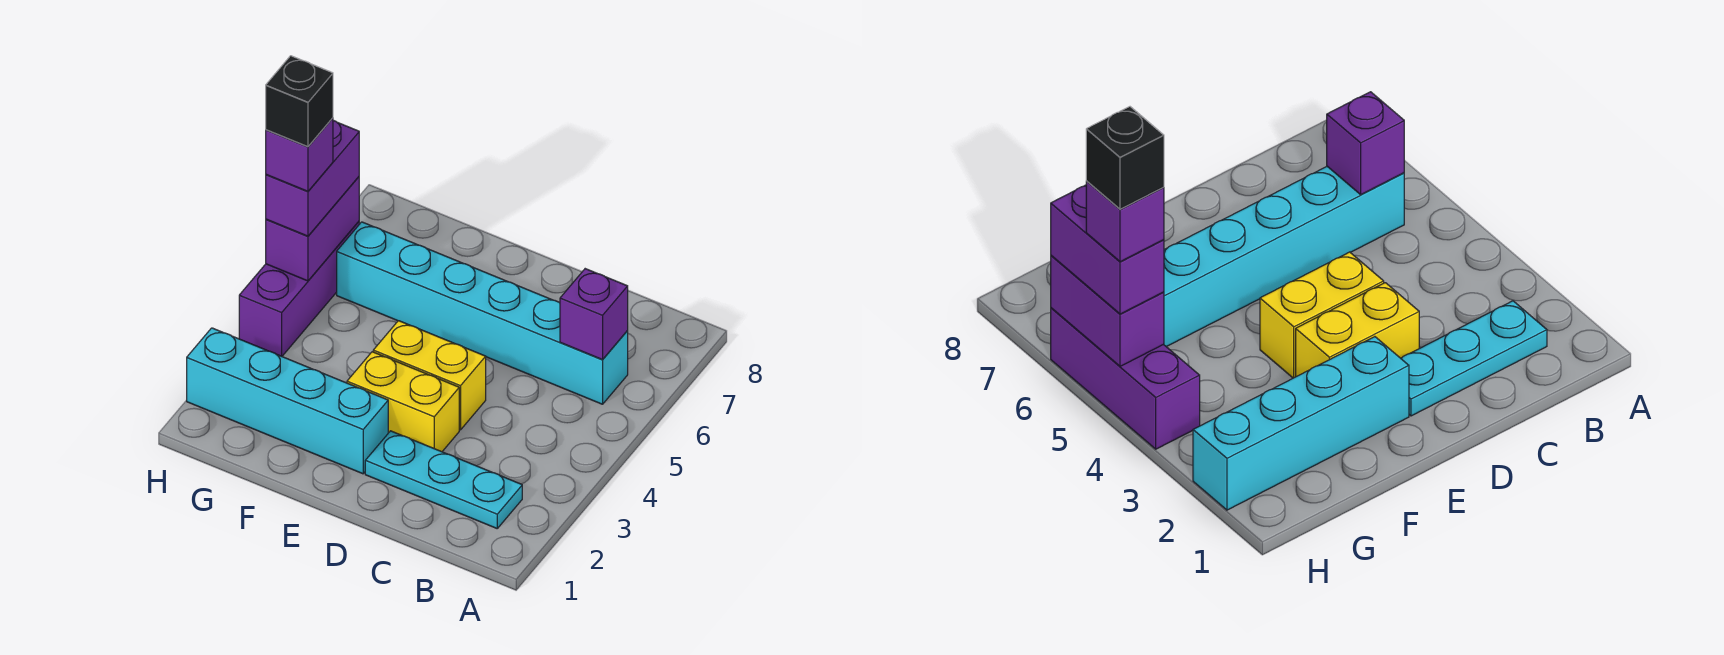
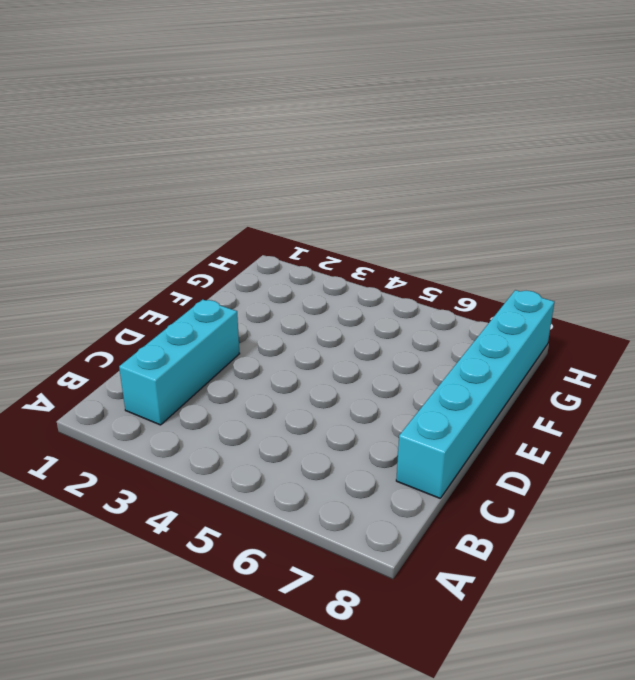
cyan brick B2:D2 level 1 -> cyan plate B2:D2 level 1
cyan brick C8:H8 level 1 -> cyan brick B6:G6 level 1
none -> yellow brick D3:E3 level 1
none -> yellow brick D4:E4 level 1

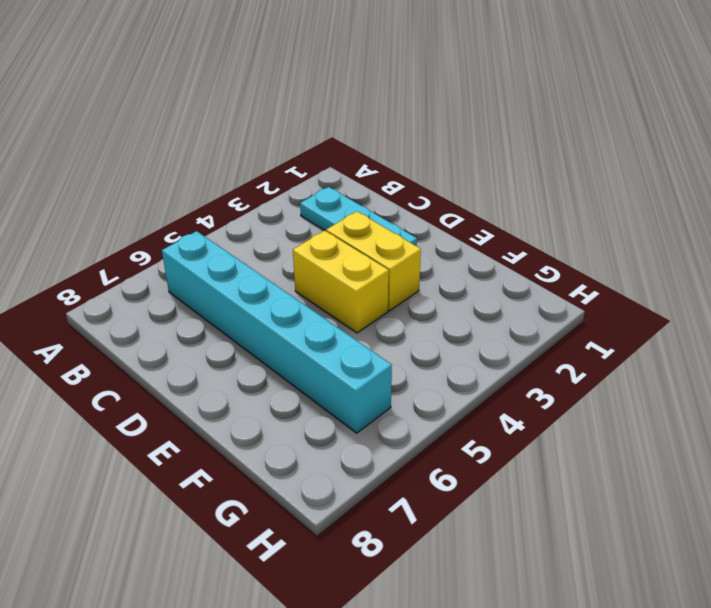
none -> cyan brick E2:H2 level 1
none -> purple brick H4:H6 level 1

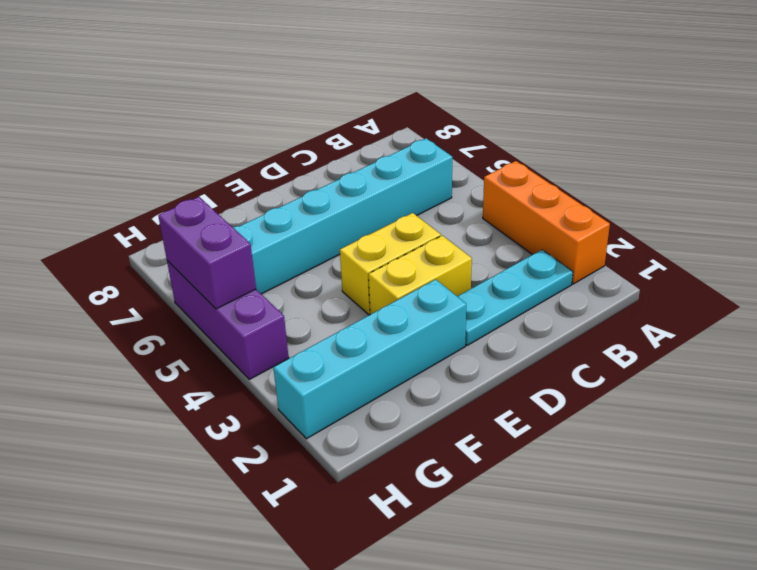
orange brick A2:A4 level 1 -> none
none -> purple brick B6 level 2
none -> purple brick H5:H6 level 3

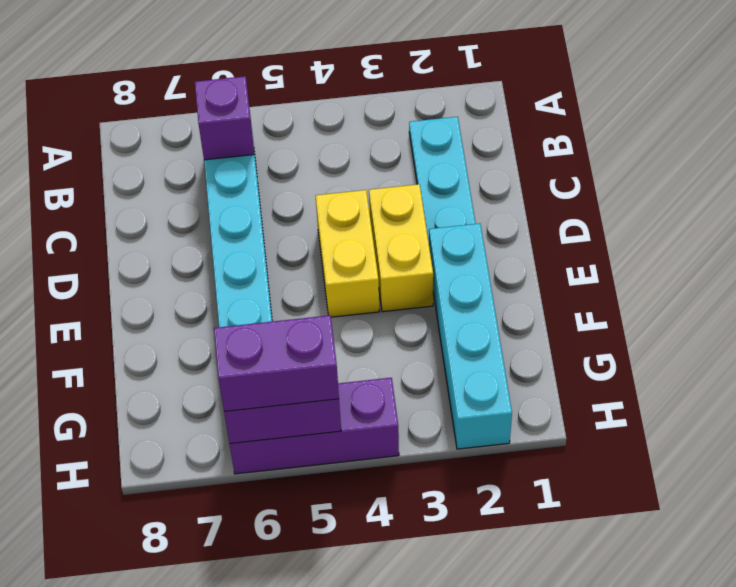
none -> purple brick H5 level 4
none -> black brick H5 level 5

